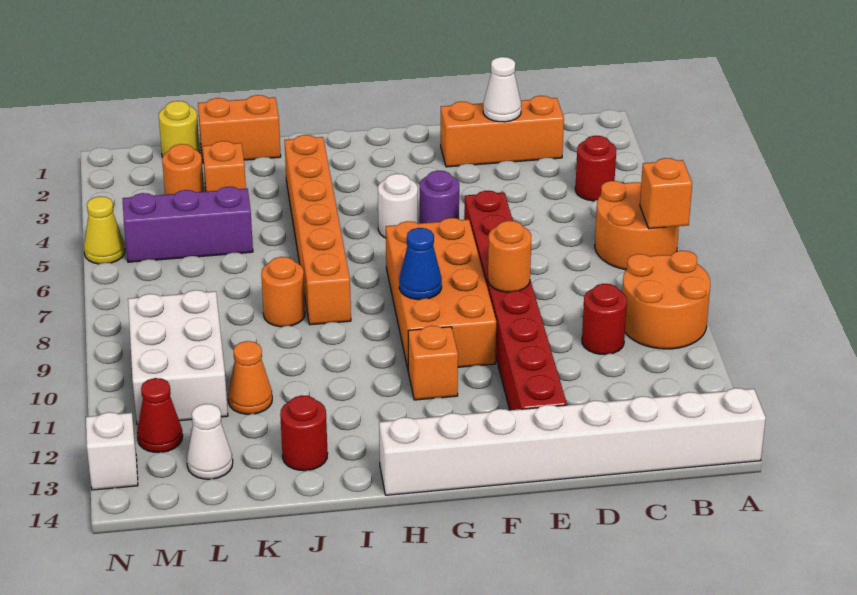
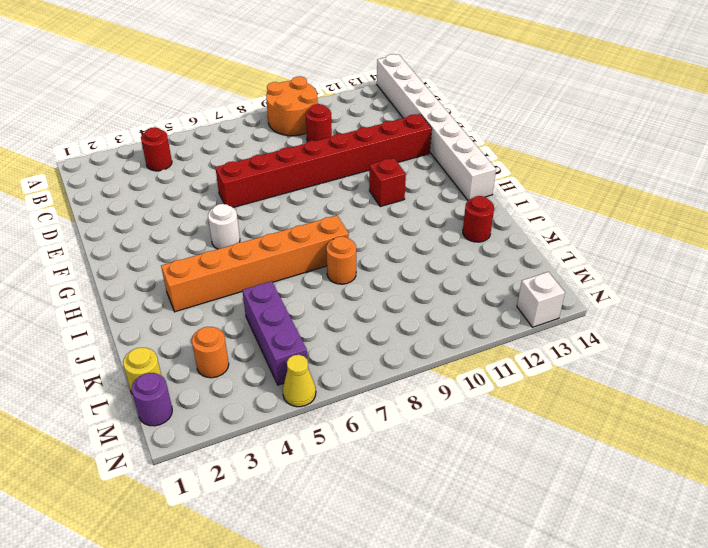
red brick G11 level 1 -> orange brick G11 level 1
purple round brick M1 level 1 -> purple round brick F5 level 1
none -> orange round brick A6:B7 level 1
none -> orange brick C2:E2 level 1
none -> orange brick F7:G10 level 1

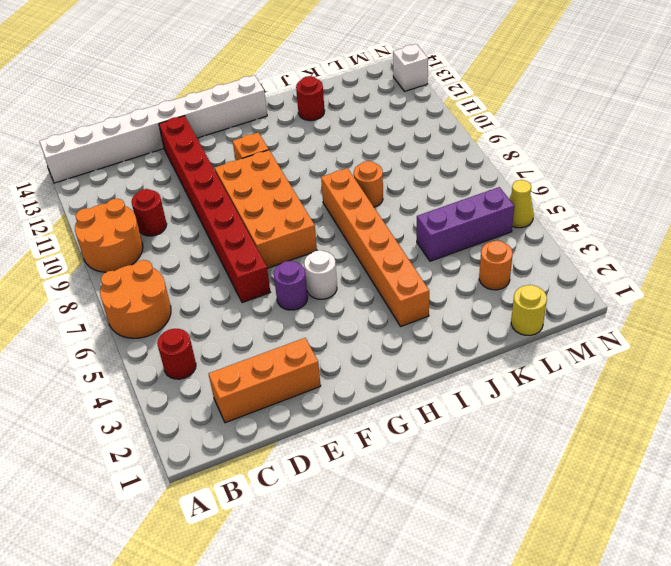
none -> orange brick J1:K1 level 1
none -> orange brick K3 level 1
none -> orange cone K11 level 1

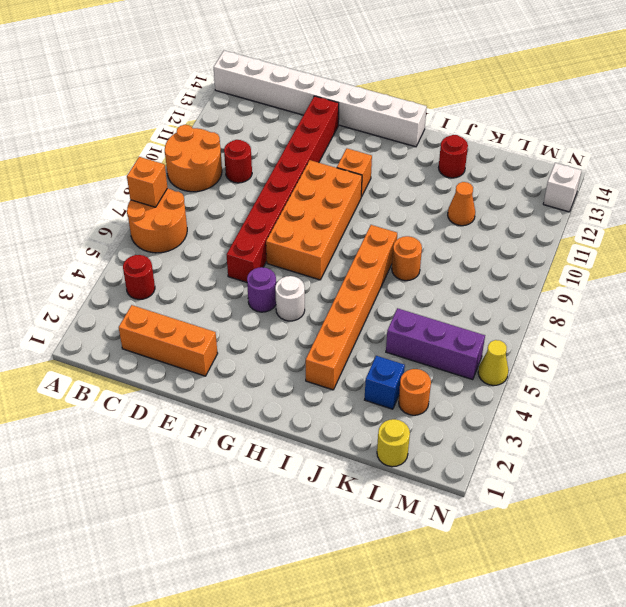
blue brick K3 level 1 -> orange brick K3 level 1
none -> orange brick J1:K1 level 1
none -> white brick L9:M11 level 1
none -> white cone L13 level 1

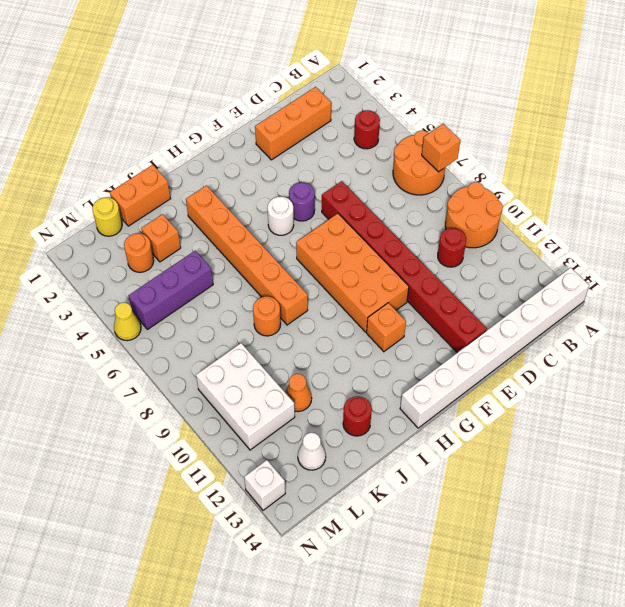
none -> red cone M12 level 1
none -> white cone D2 level 2
none -> orange round brick E9 level 2

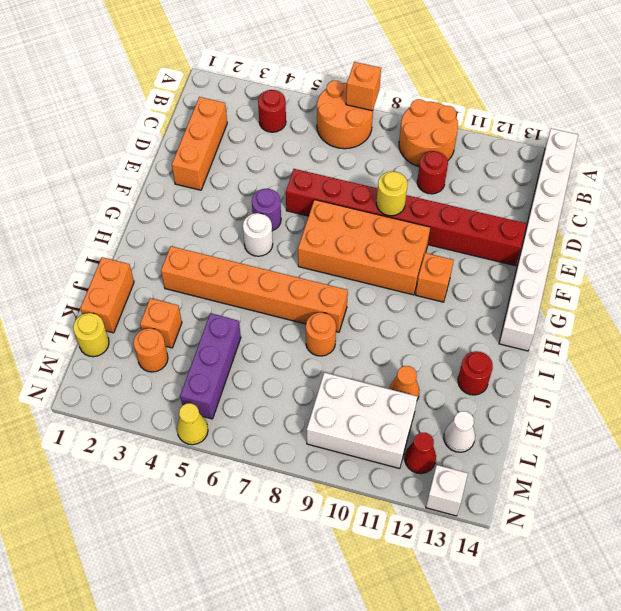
yellow round brick E9 level 2 -> orange round brick E9 level 2
none -> white cone D2 level 2
none -> blue cone G9 level 2

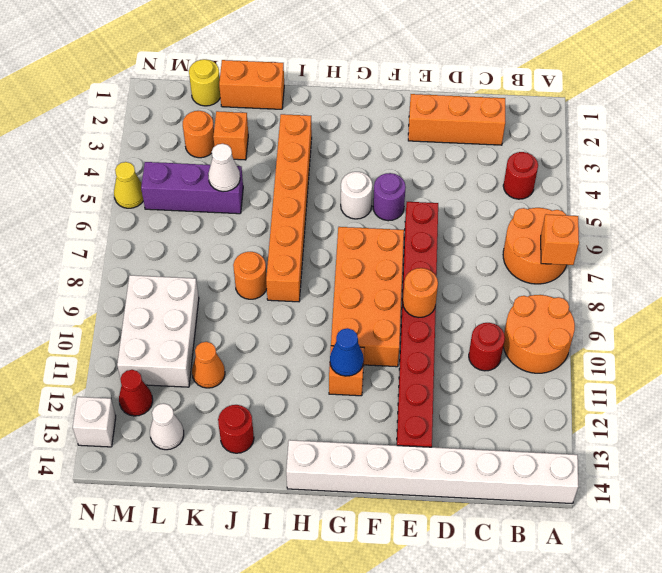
blue cone G11 level 2 -> blue cone G9 level 2
white cone K5 level 2 -> white cone D2 level 2

